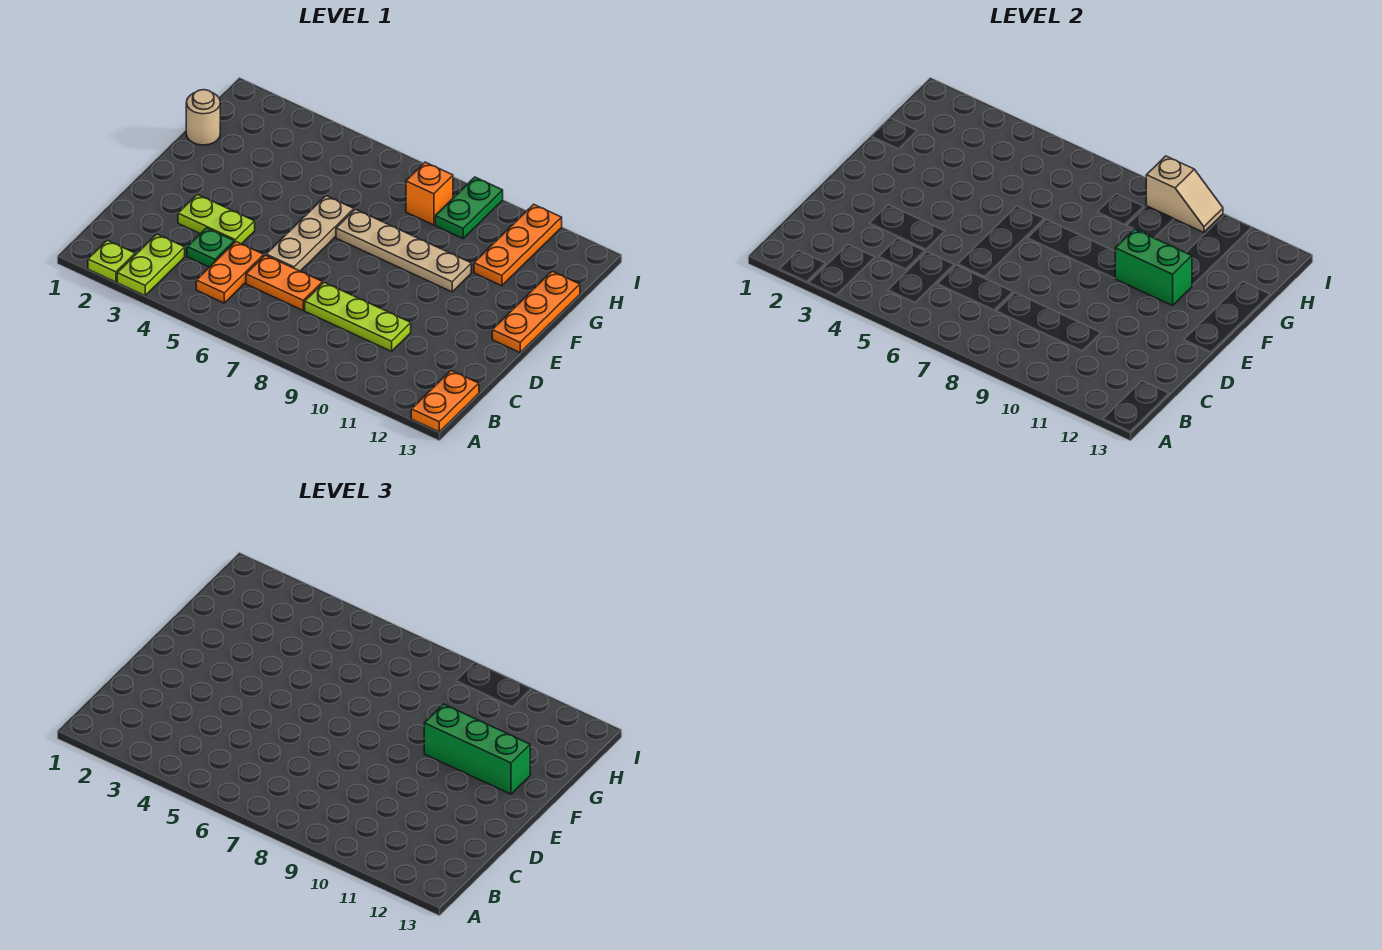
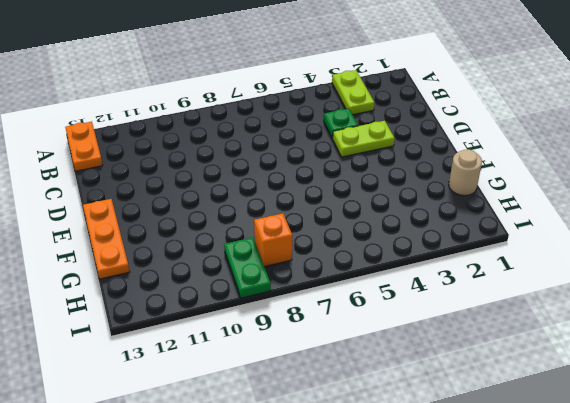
none -> lime plate A2 level 1
none -> orange plate B5:C5 level 1
none -> orange plate C6:C7 level 1

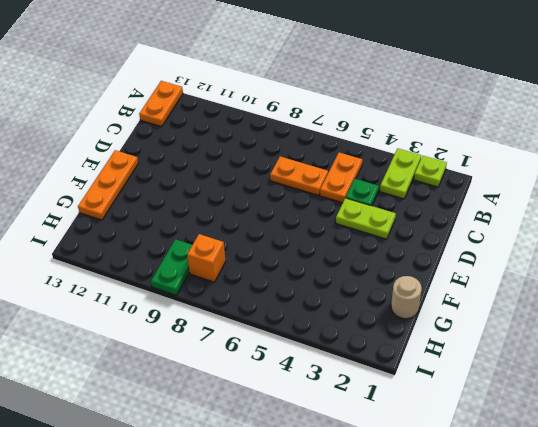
none -> lime plate C8:C10 level 1
none -> tan plate D6:F6 level 1
none -> tan plate F7:F10 level 1

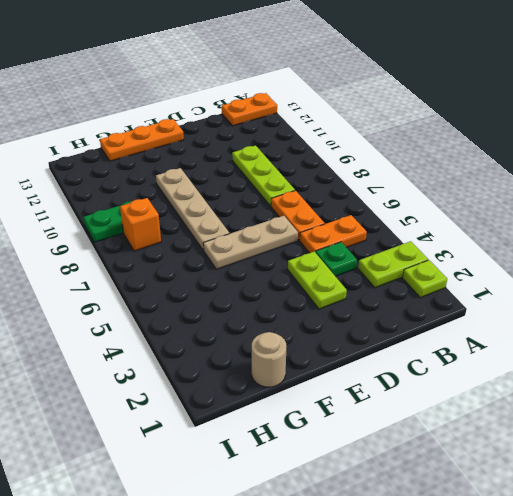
none -> orange plate G11:I11 level 1
none -> green brick F10:F11 level 2
none -> tan slope I9:I10 level 2 top 9

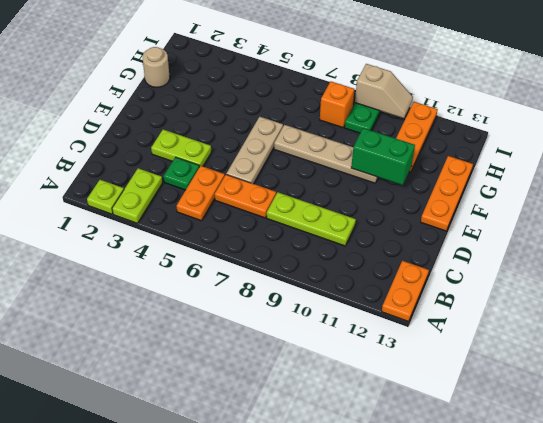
none -> green brick F10:F12 level 3

